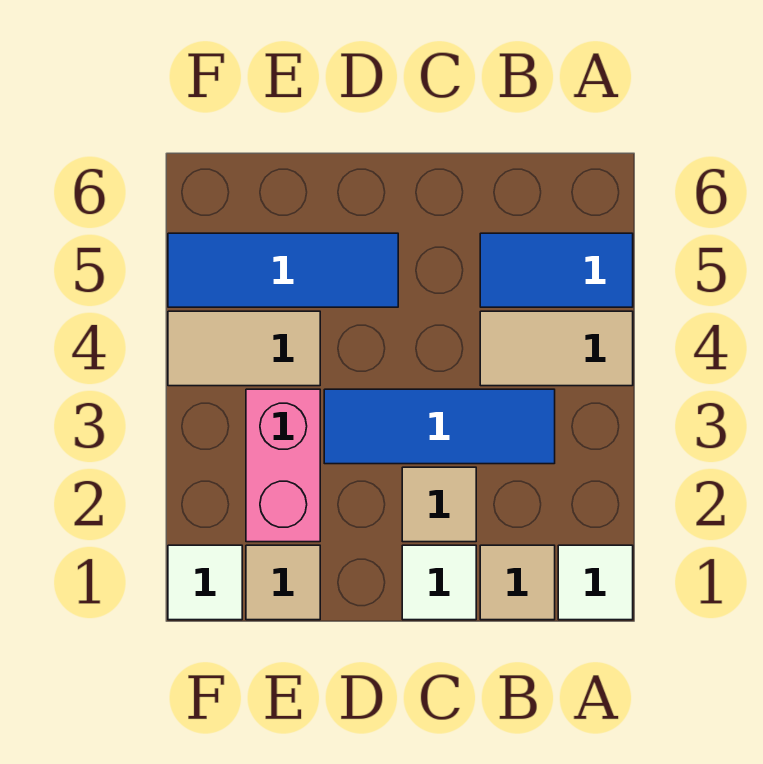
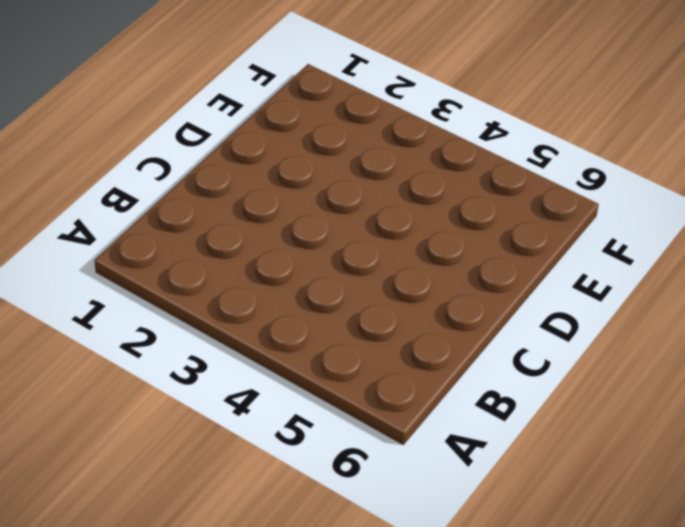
none -> white tile A1 level 1
none -> tan tile A4:B4 level 1
none -> blue tile A5:B5 level 1

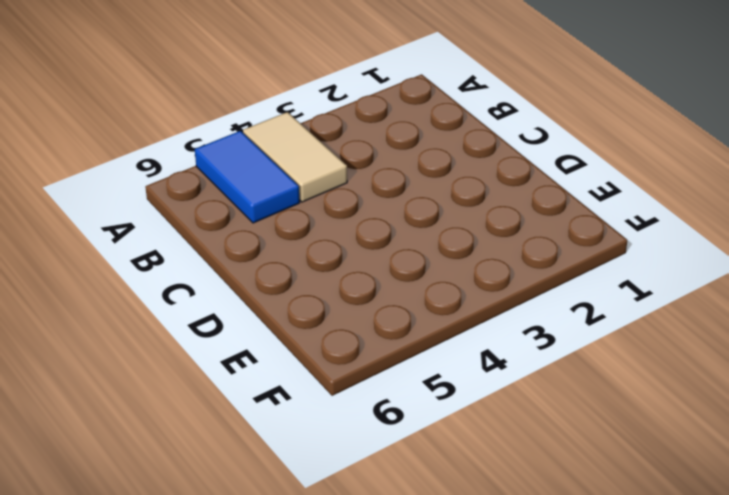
none -> white tile A1 level 1
none -> tan tile B1 level 1
none -> blue tile B3:D3 level 1

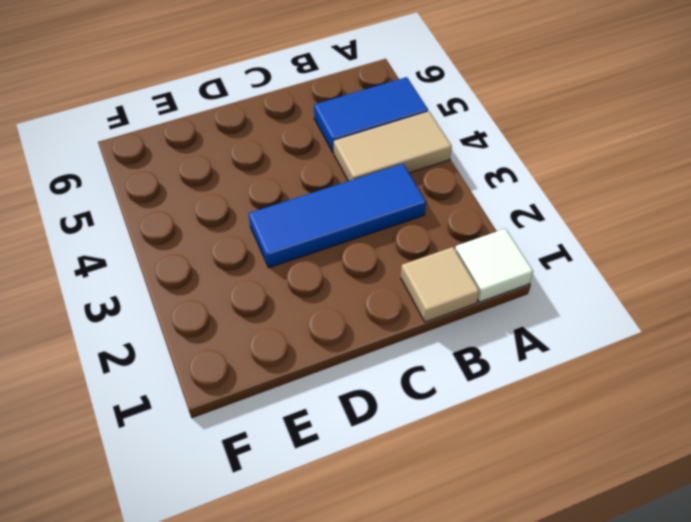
none -> white tile C1 level 1
none -> tan tile C2 level 1
none -> blue tile D5:F5 level 1

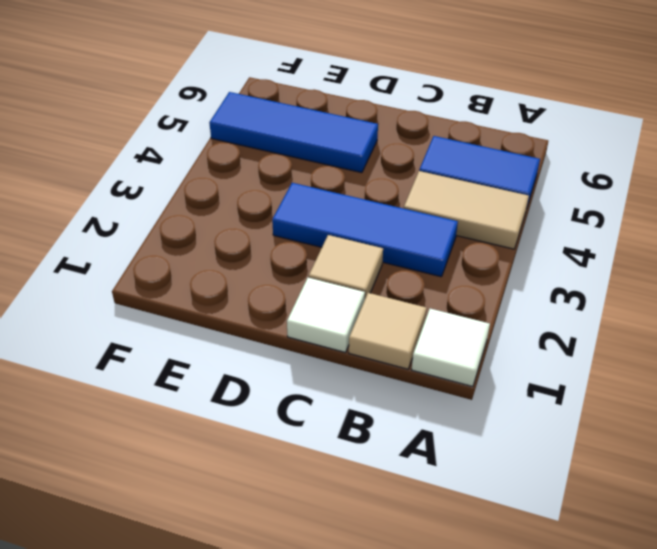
none -> tan tile E1 level 1
none -> pink brick E2:E3 level 1
none -> tan tile E4:F4 level 1

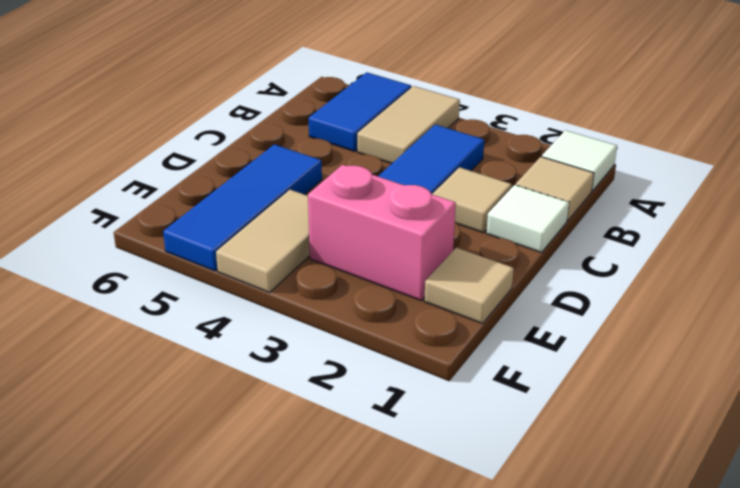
none -> white tile F1 level 1

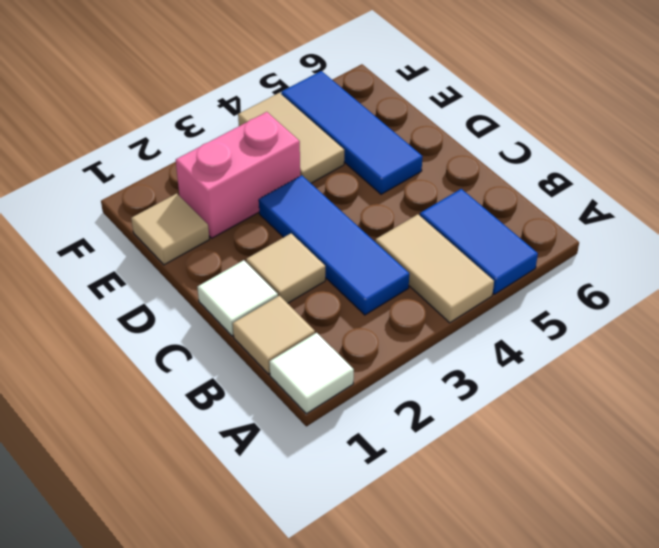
none -> white tile F1 level 1

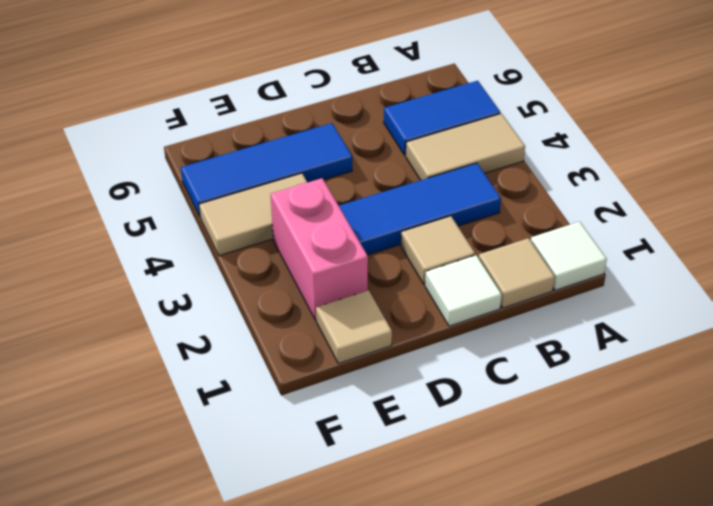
none -> white tile F1 level 1

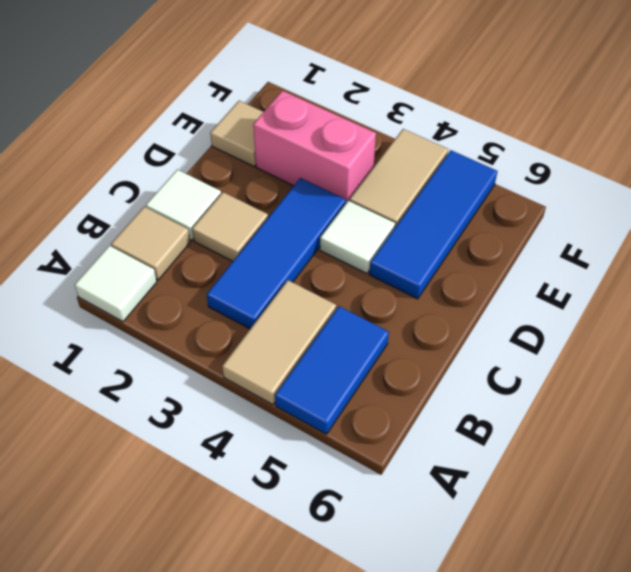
white tile D4 level 1 -> white tile F1 level 1

